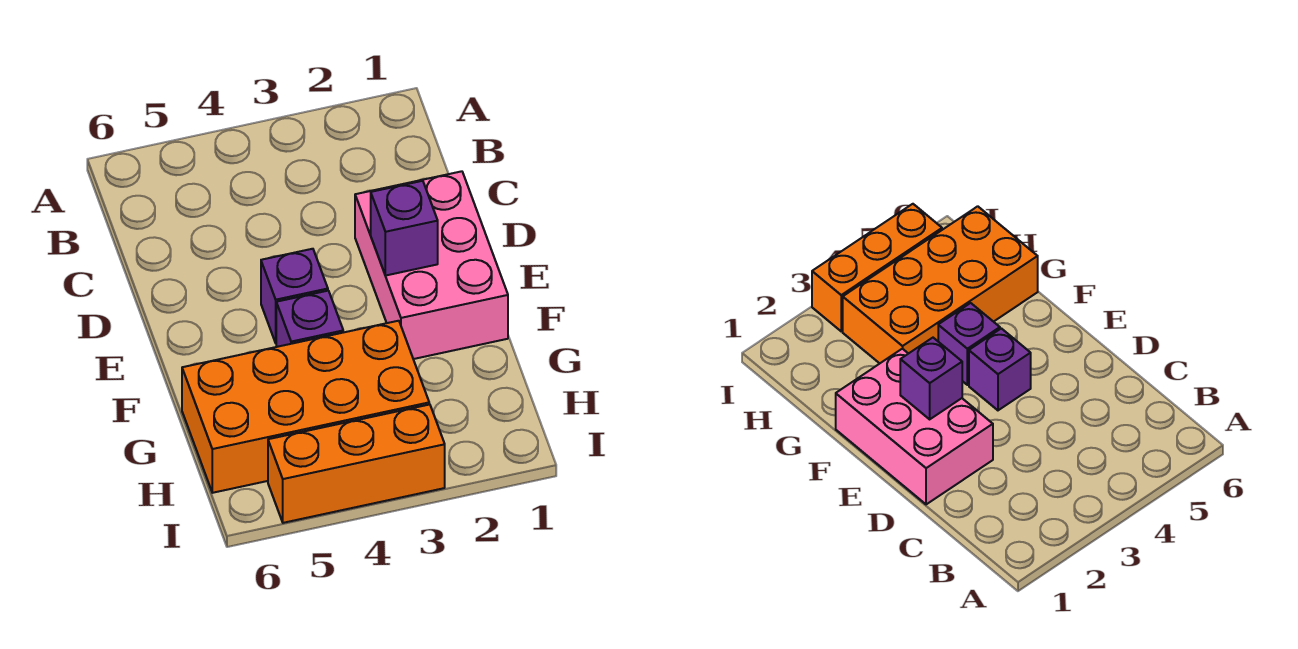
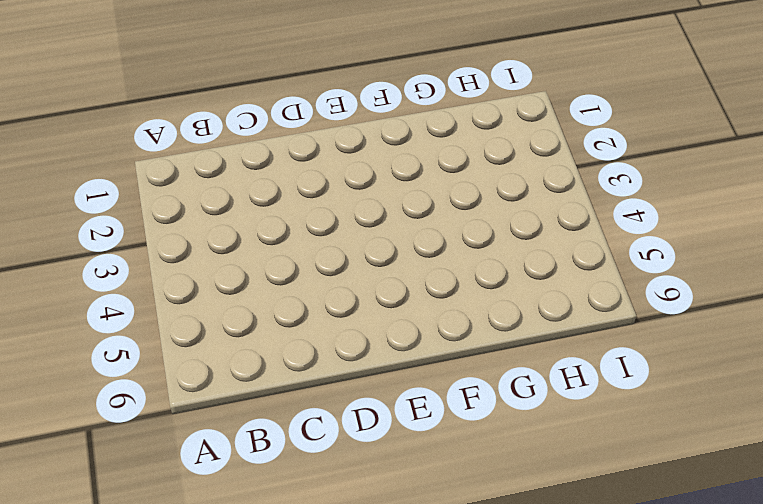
none -> pink brick D1:F2 level 1
none -> purple brick E4 level 1

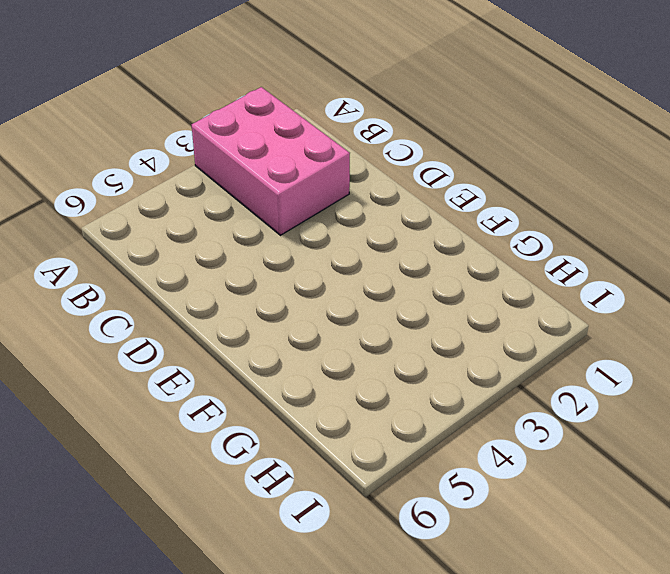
pink brick A2:C3 level 1 -> pink brick D1:F2 level 1
none -> purple brick E4 level 1
none -> purple brick F4 level 1

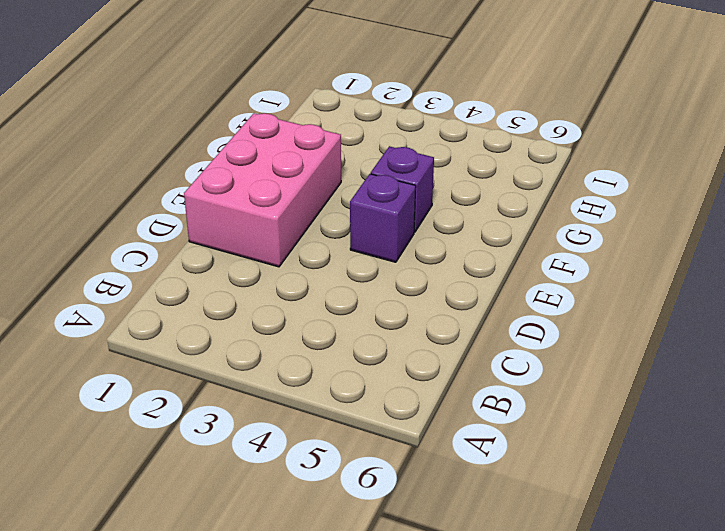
none -> orange brick G3:H6 level 1
none -> orange brick I3:I5 level 1

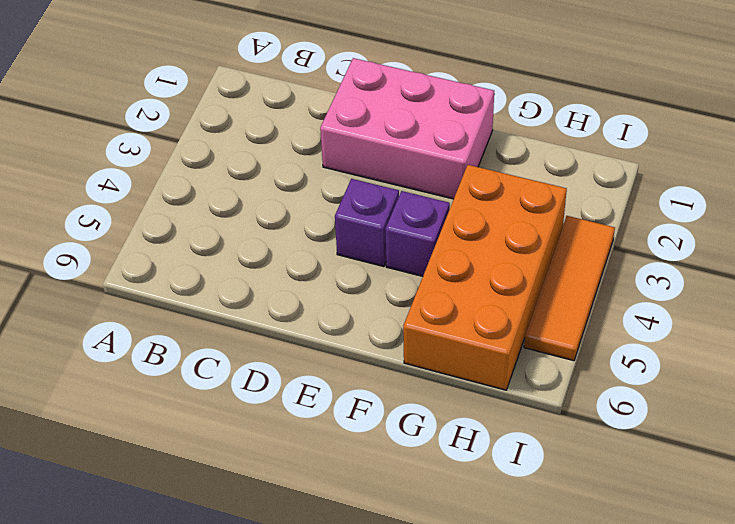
orange tile I3:I5 level 1 -> orange brick I3:I5 level 1
none -> purple brick E2 level 2

